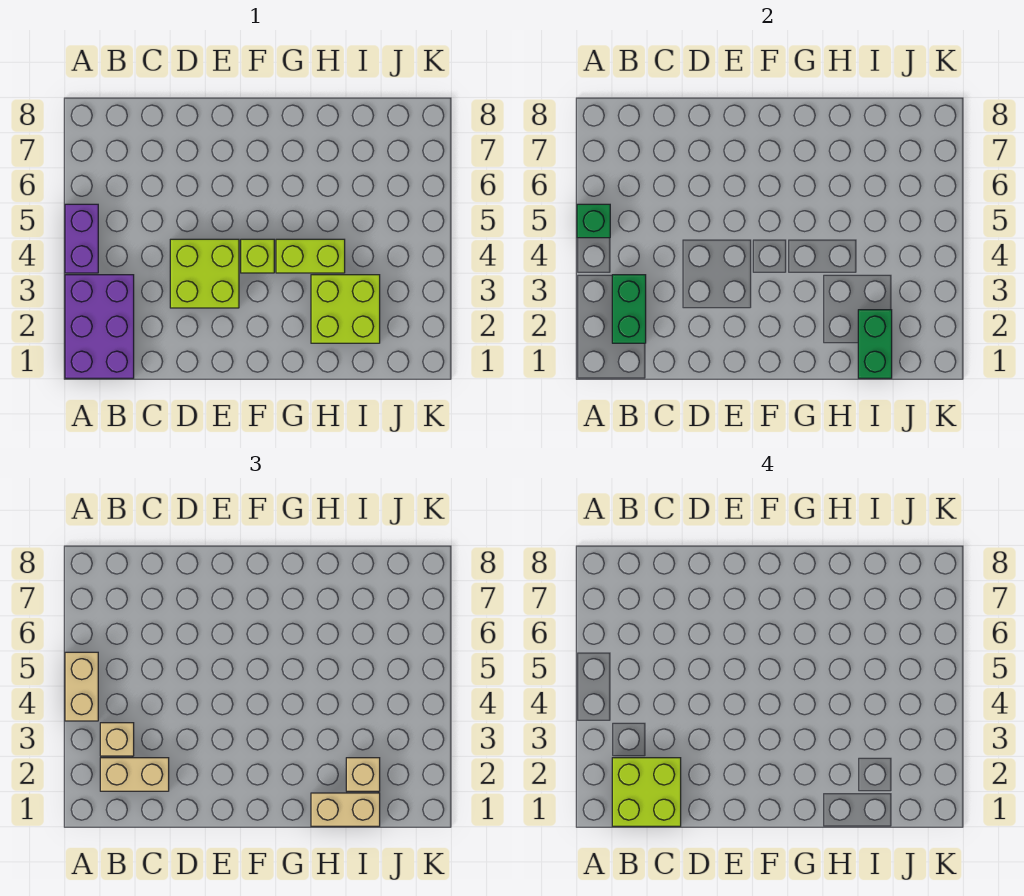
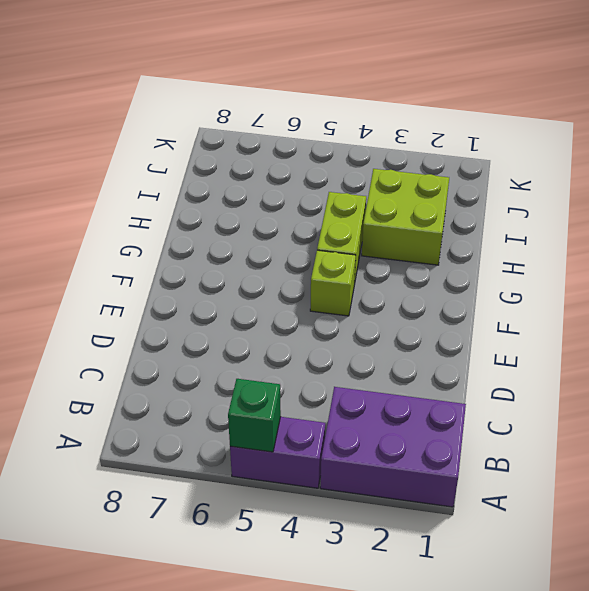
none -> lime brick D3:E4 level 1
none -> green brick B2:B3 level 2
none -> green brick I1:I2 level 2

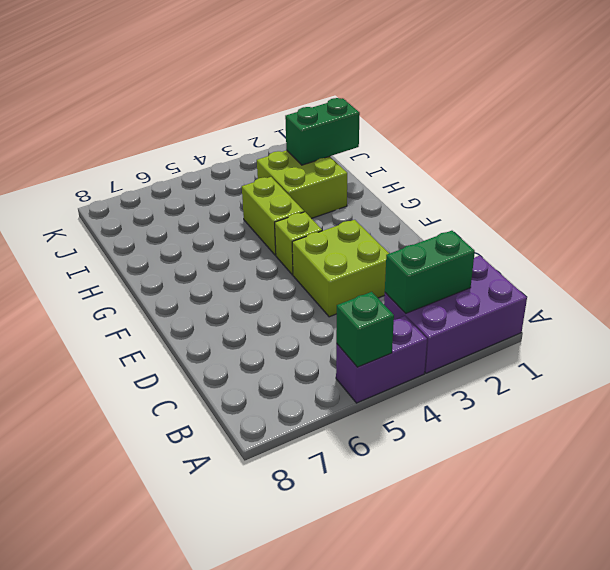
none -> tan brick A4:A5 level 3
none -> tan brick B2:C2 level 3
none -> tan brick B3 level 3

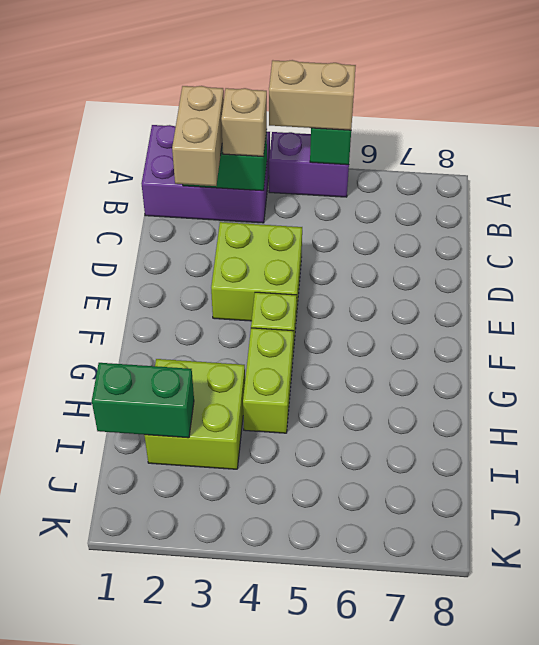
none -> tan brick H1:I1 level 3
none -> tan brick I2 level 3
none -> lime brick B1:C2 level 4

